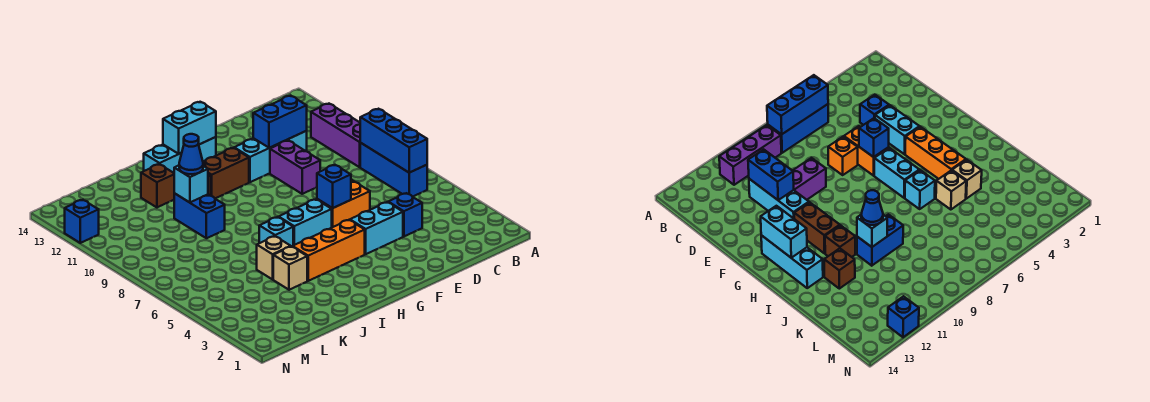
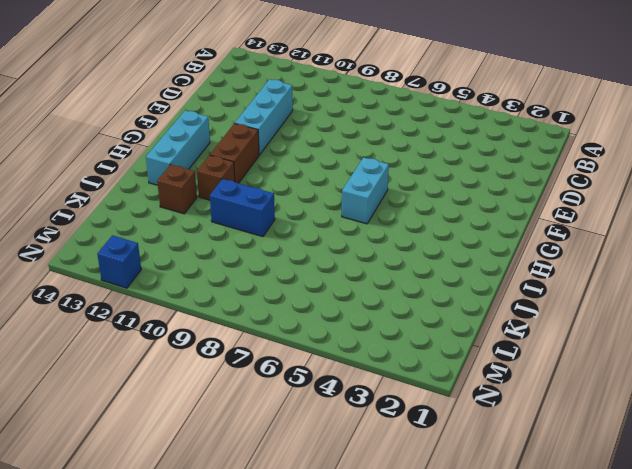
none -> blue brick B6:B8 level 1
none -> purple brick B9:B11 level 1
none -> blue brick D4 level 1

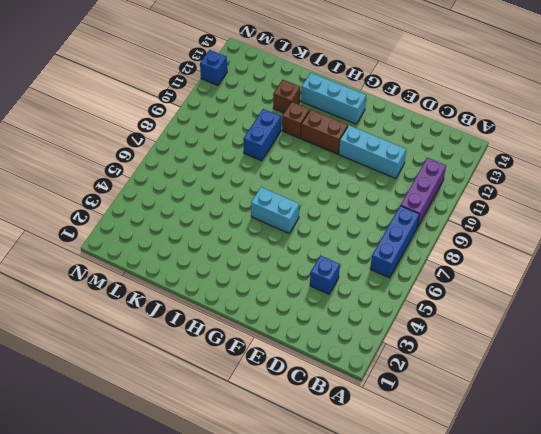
none -> cyan brick E4:F4 level 1
none -> orange brick E6:F6 level 1
none -> orange brick E7 level 1

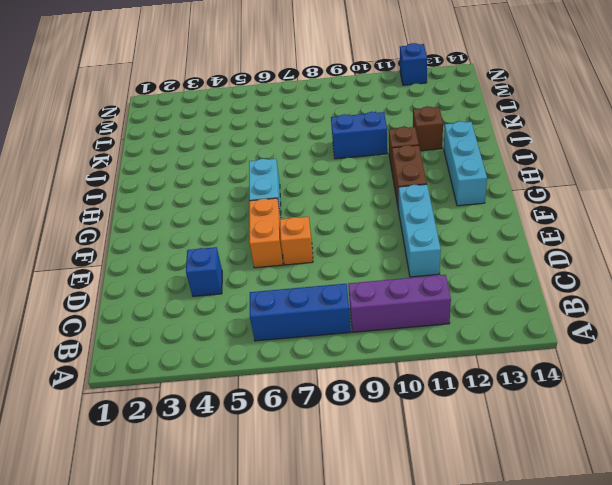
none -> cyan brick E4:F4 level 1
none -> purple brick E9:E10 level 1
none -> orange brick G4:I4 level 1

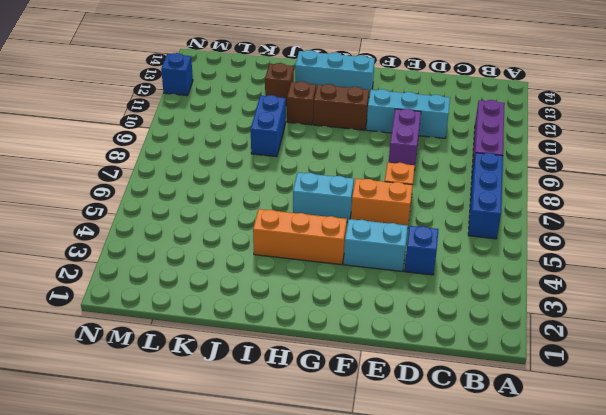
none -> cyan brick I6 level 1
none -> tan brick J4 level 1
none -> tan brick J5 level 1

